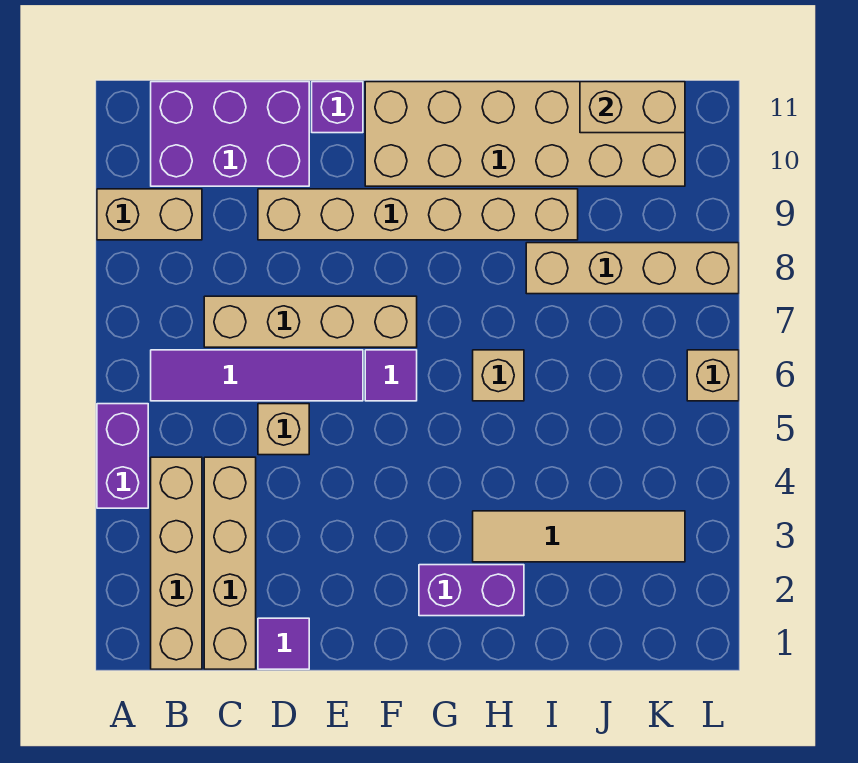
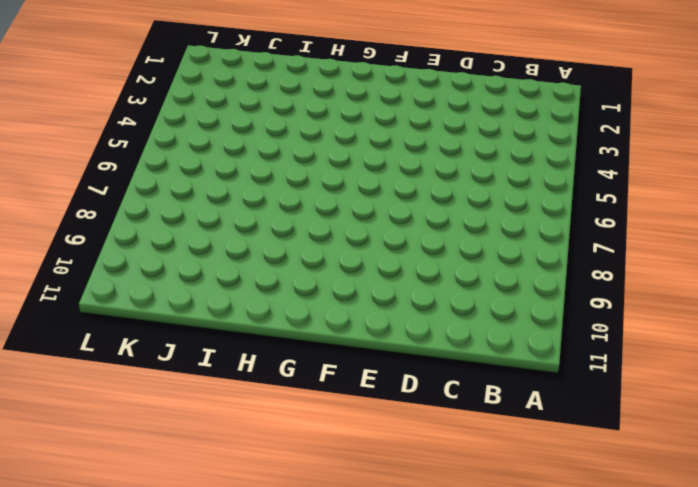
none -> purple brick A4:A5 level 1
none -> tan brick A9:B9 level 1
none -> tan brick B1:B4 level 1

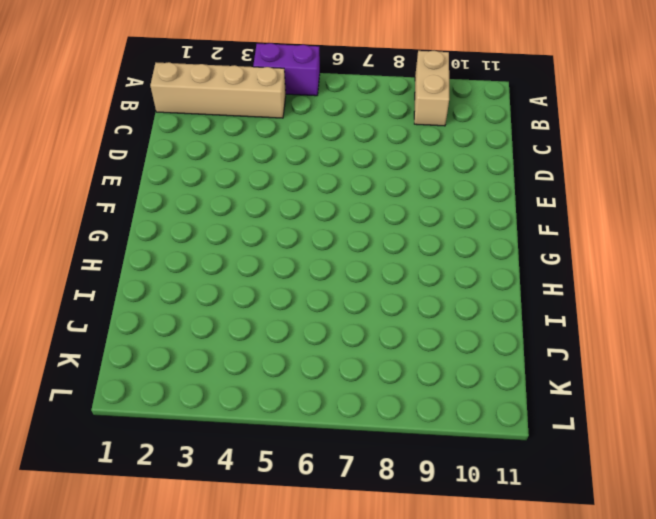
none -> purple tile B6:E6 level 1
none -> purple brick B10:D11 level 1
none -> tan brick C1:C4 level 1

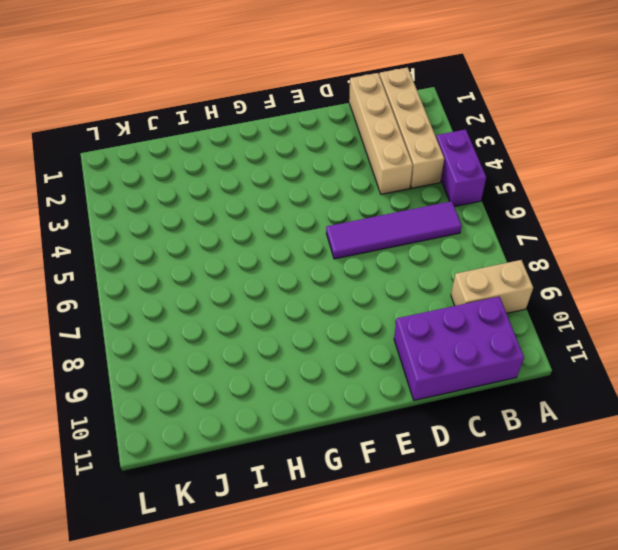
none -> tan brick C7:F7 level 1
none -> purple tile D1 level 1
none -> tan brick D5 level 1

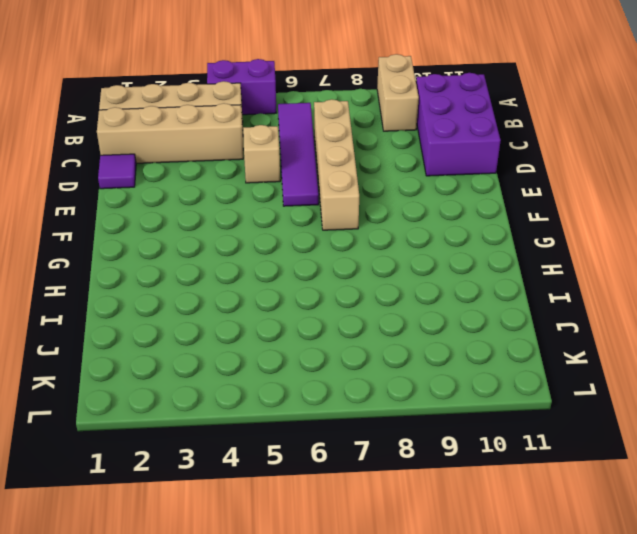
none -> tan brick D9:I9 level 1
none -> purple brick E11 level 1
none -> purple tile F6 level 1

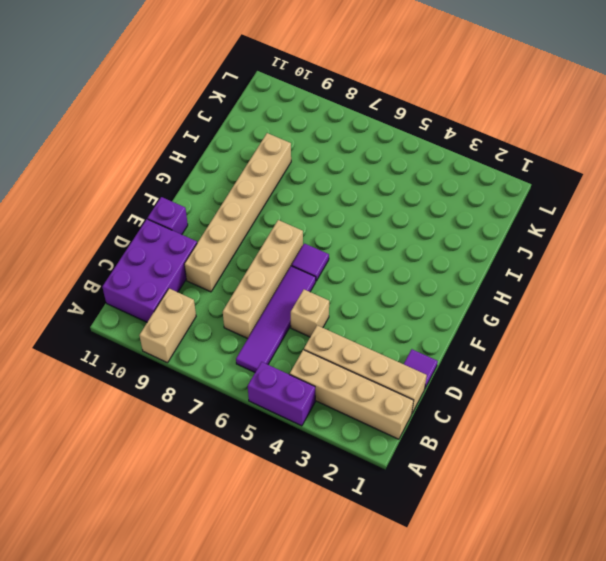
none -> tan brick F10:K11 level 1
none -> purple brick G2:H2 level 1
none -> tan tile H3:K3 level 1

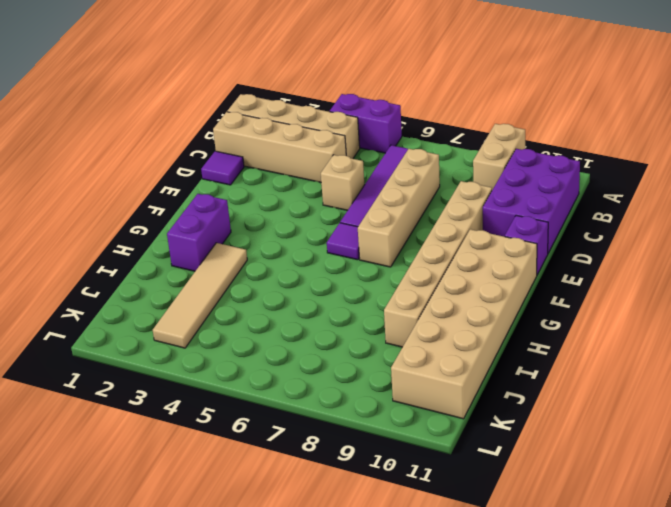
none -> tan brick H6 level 1
none -> tan brick I8:L8 level 1
none -> tan brick L6 level 1

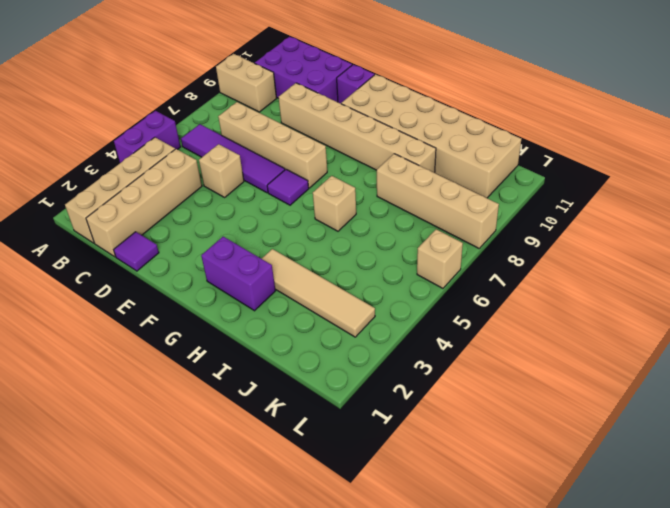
none -> tan brick J11:K11 level 2

